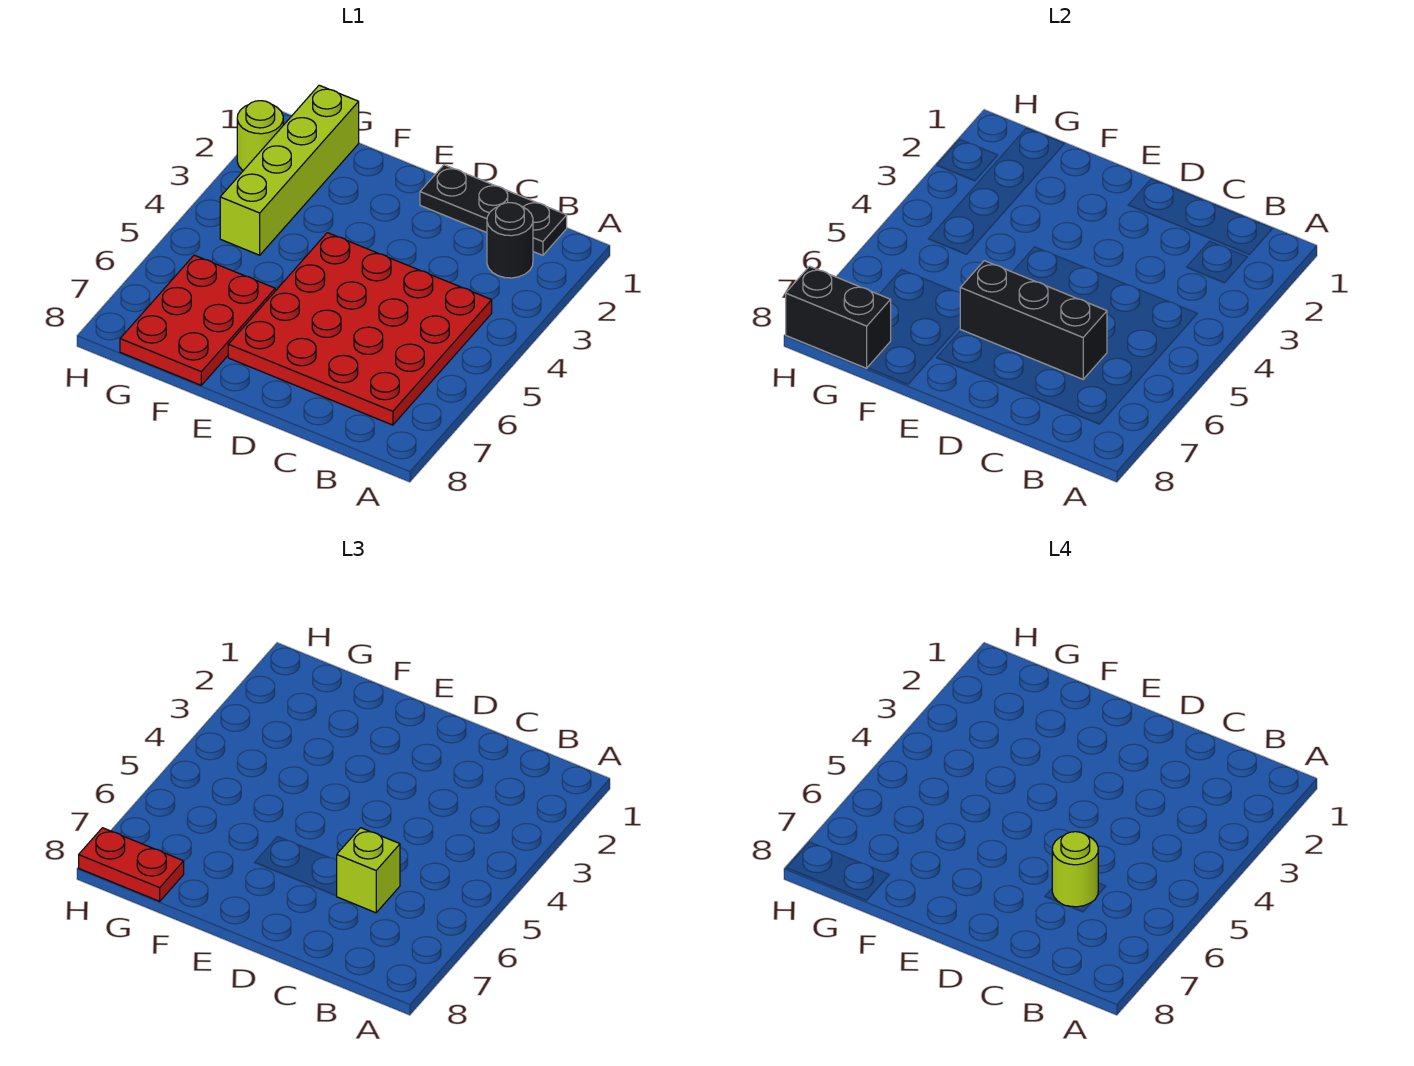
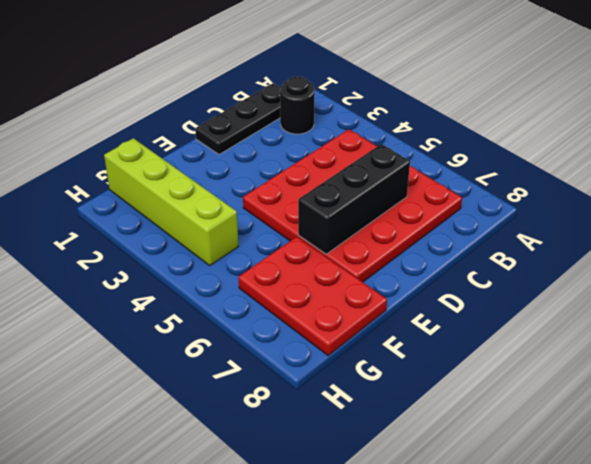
none -> lime round brick H2 level 1
none -> black brick G8:H8 level 2

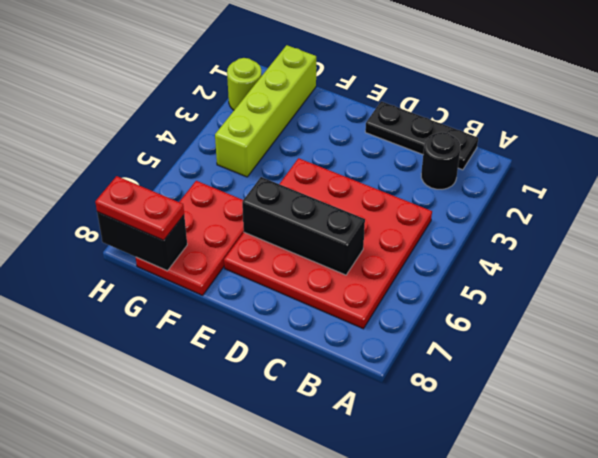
none -> lime brick C6 level 3
none -> lime round brick C6 level 4

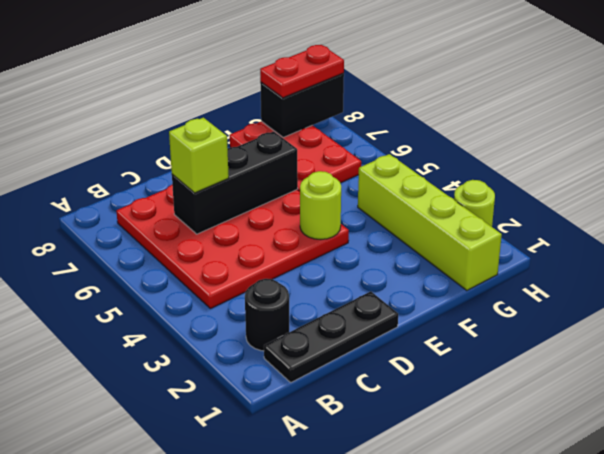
lime round brick E4 level 2 -> lime round brick C6 level 4

